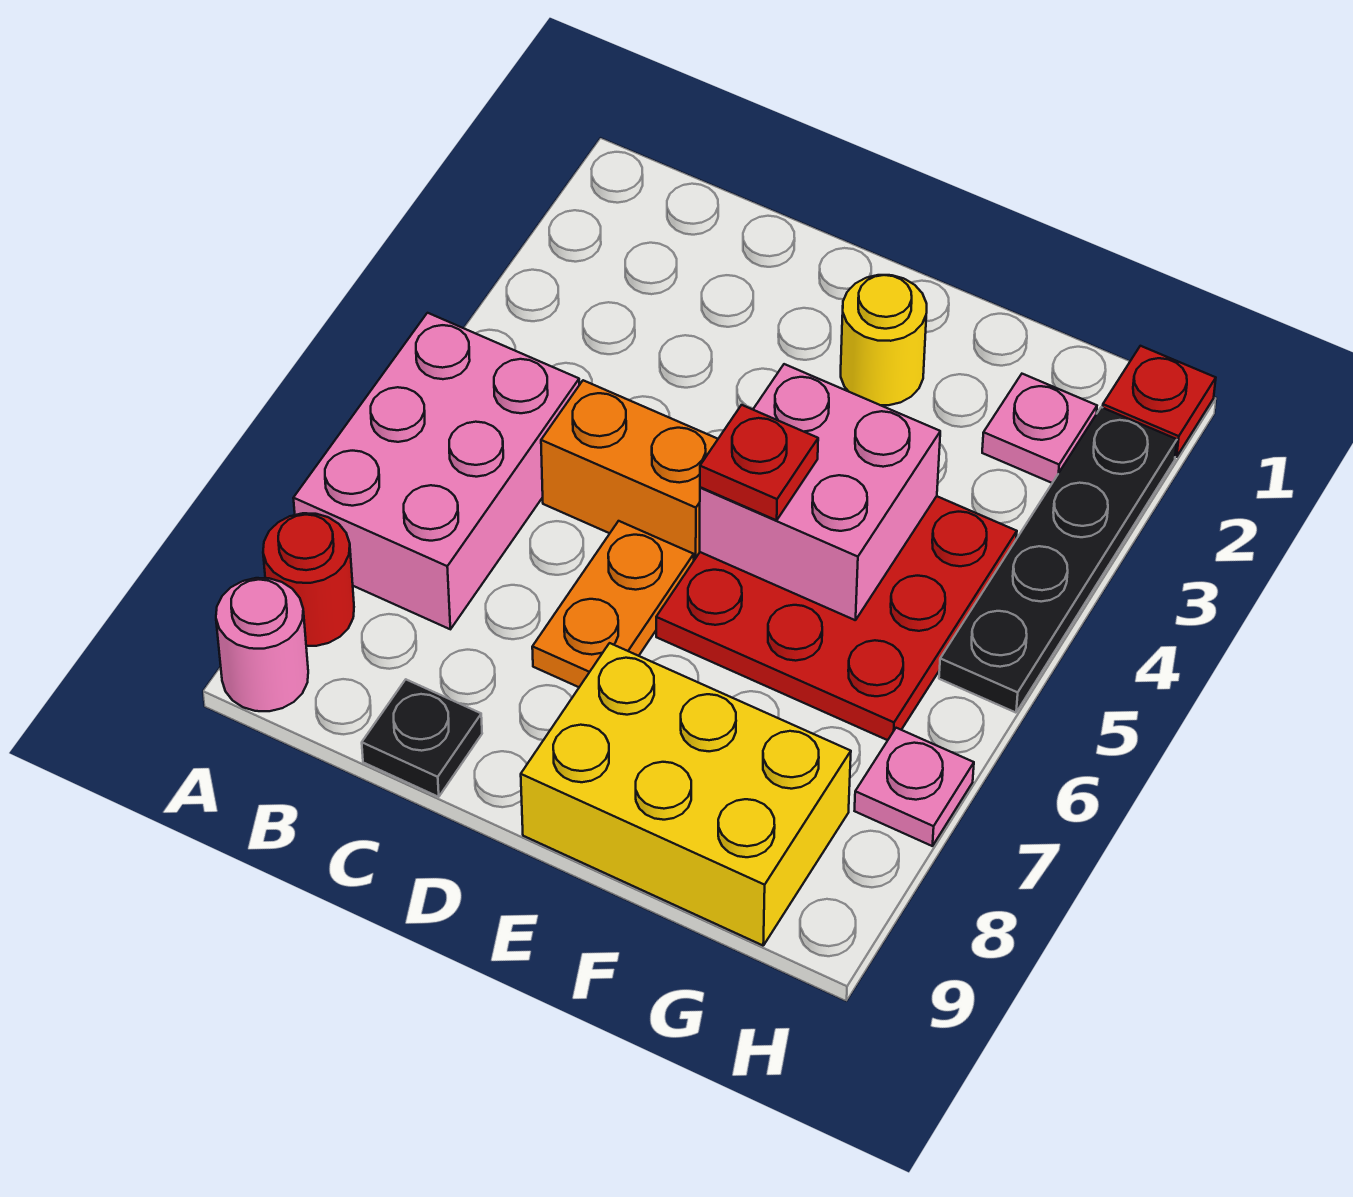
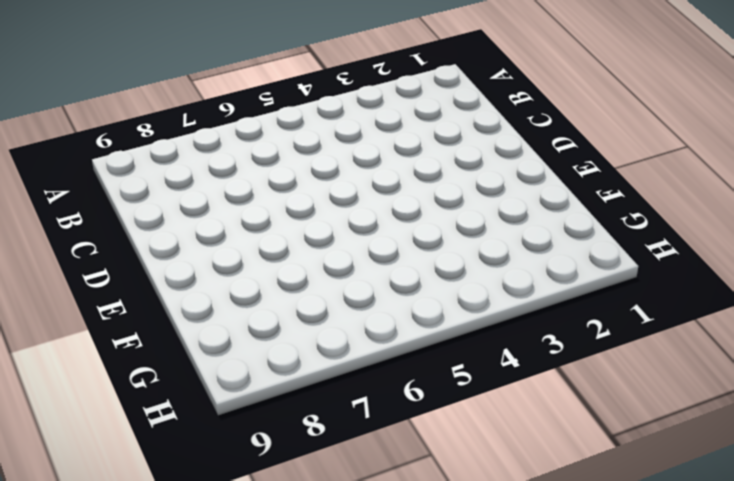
none -> pink brick A5:B7 level 1
none -> red round brick A8 level 1
none -> pink round brick A9 level 1

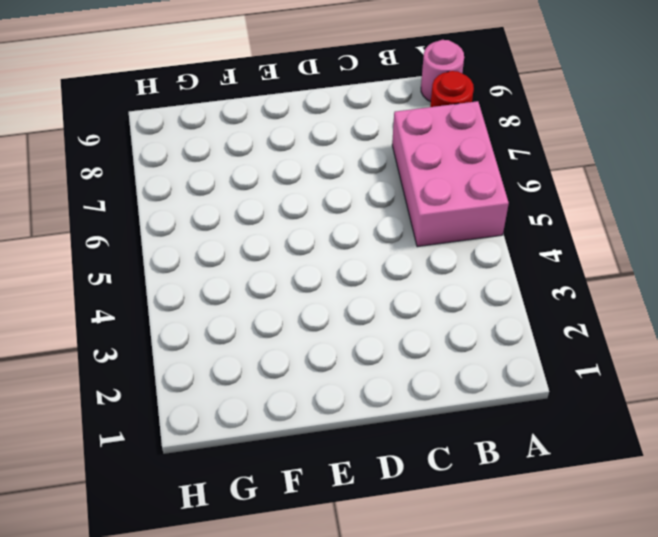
none -> orange brick C5:D5 level 1
none -> black plate C9 level 1
none -> orange plate D6:D7 level 1

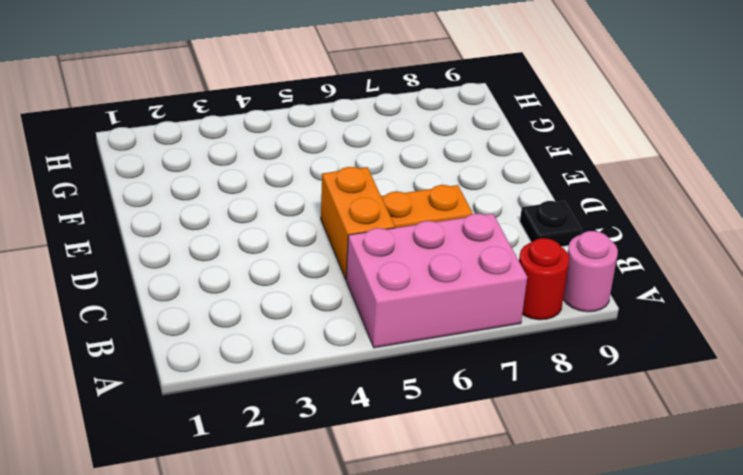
none -> yellow round brick E2 level 1
none -> red plate E4:G6 level 1
none -> yellow brick E8:G9 level 1

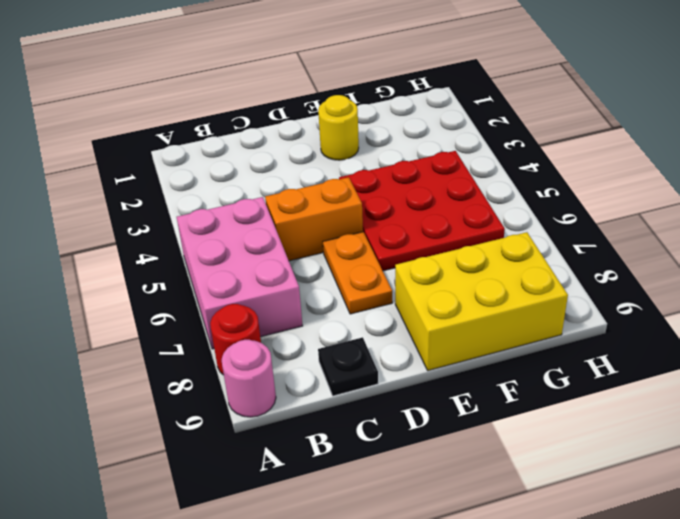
none -> pink plate G2 level 1
none -> red plate H1 level 1
none -> black plate H2:H5 level 1

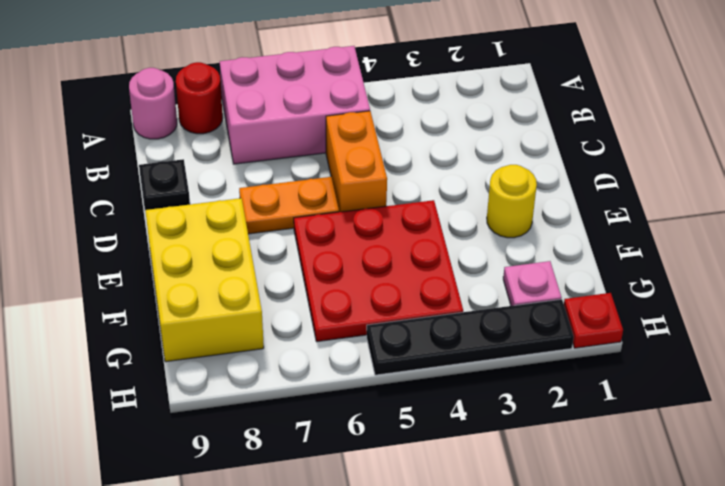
none -> pink plate H7 level 1
none -> pink brick E4:F5 level 2
none -> red plate E5 level 3

